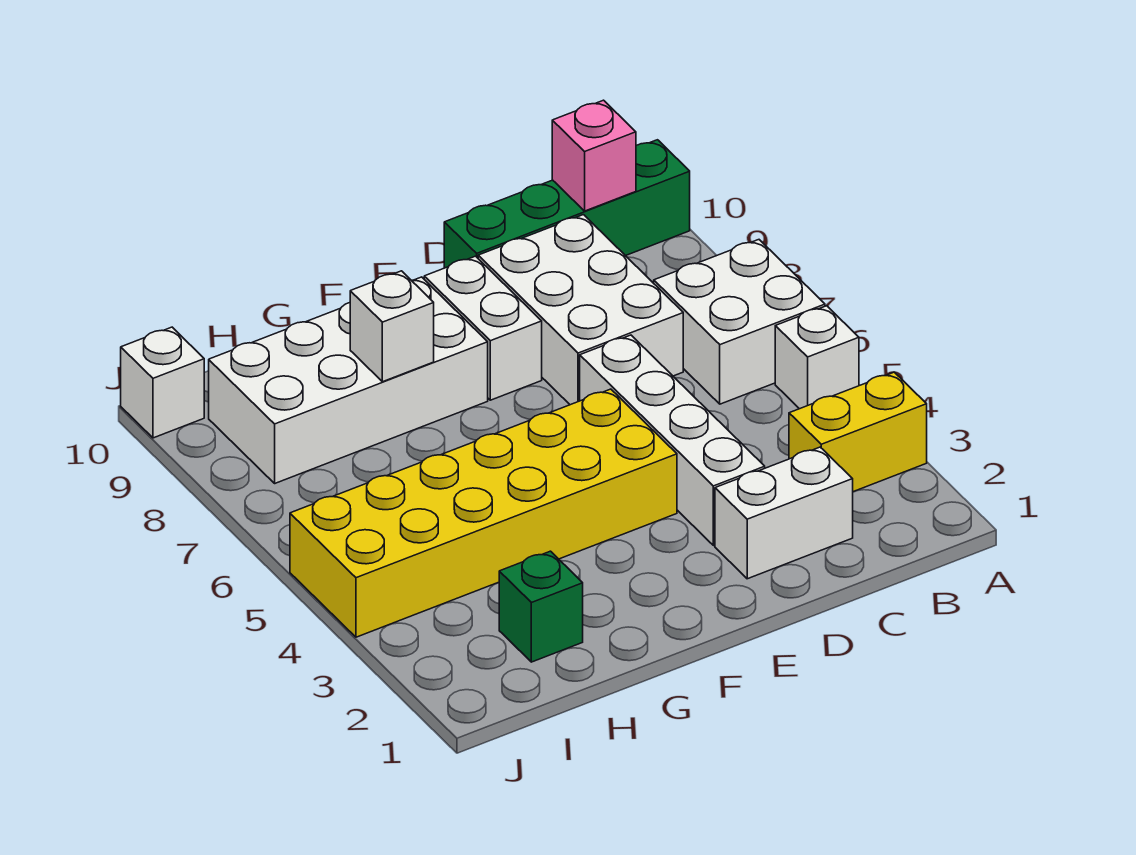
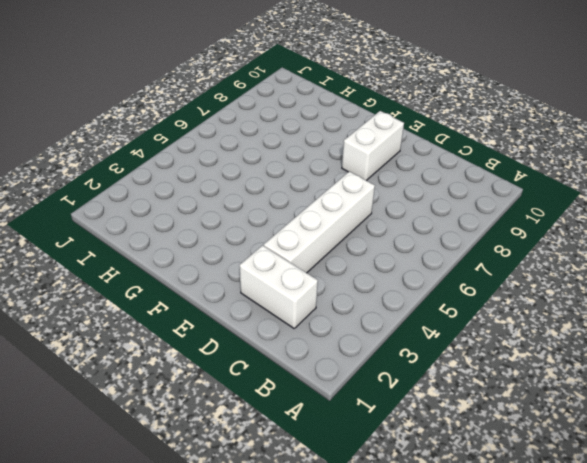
none -> yellow brick A3:B3 level 1
none -> white brick A5 level 1
none -> white brick A6:B7 level 1

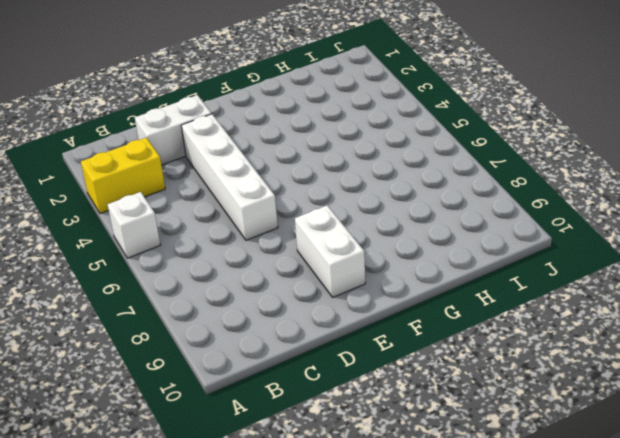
none -> white brick A6:B7 level 1
none -> green brick A10:D10 level 1
none -> white brick C7:D9 level 1

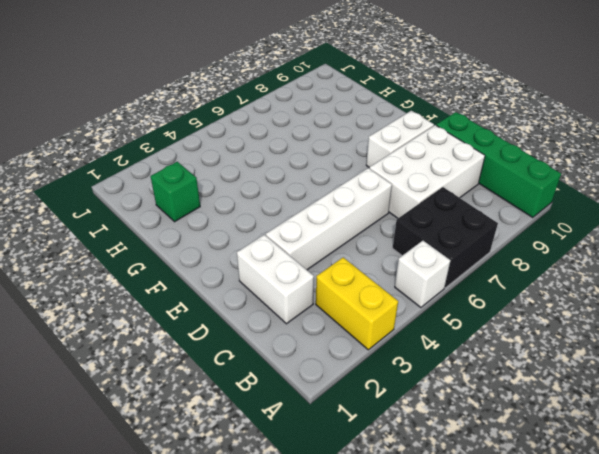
black brick A6:B7 level 1 -> white brick A6:B7 level 1
none -> yellow brick E4:J5 level 1
none -> white brick F8:I9 level 1
none -> white brick J10 level 1

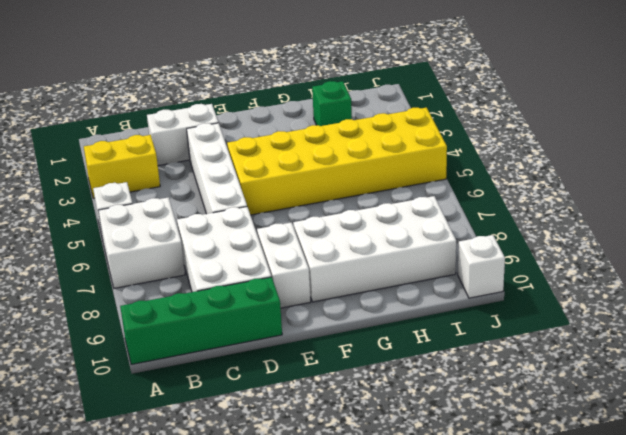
none -> pink brick B10 level 2
none -> white brick G8 level 2

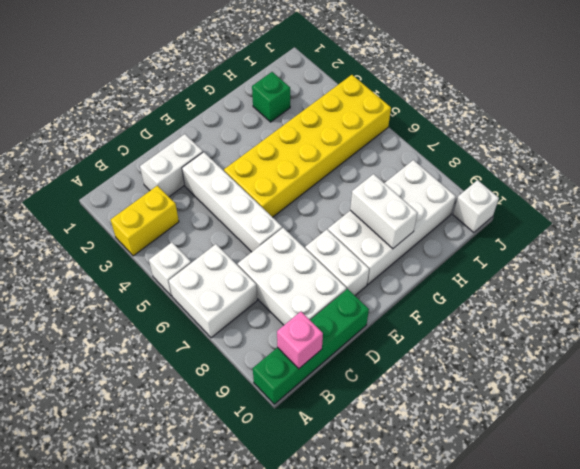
white brick G8:G9 level 2 -> white brick G8 level 2

